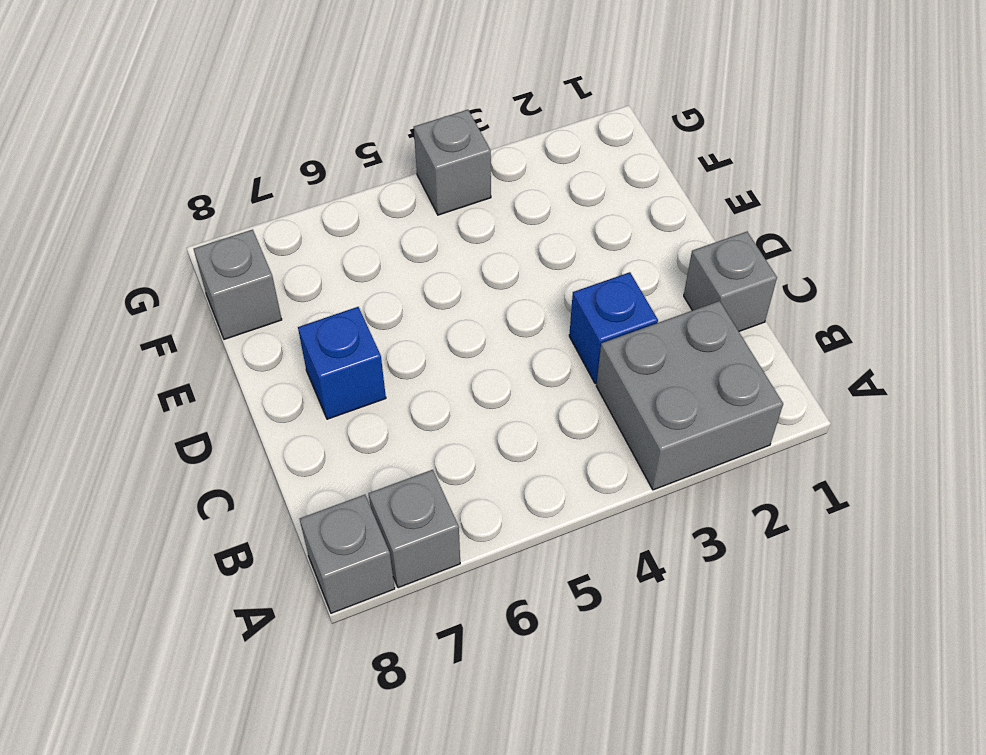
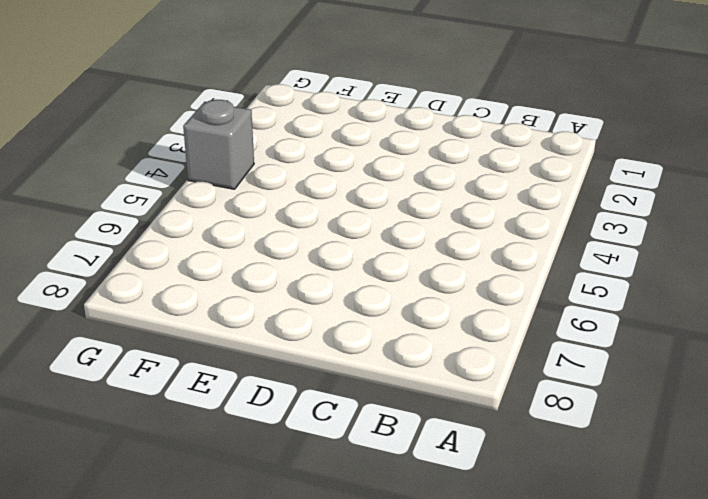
none -> grey brick A2:B3 level 1
none -> grey brick A7 level 1

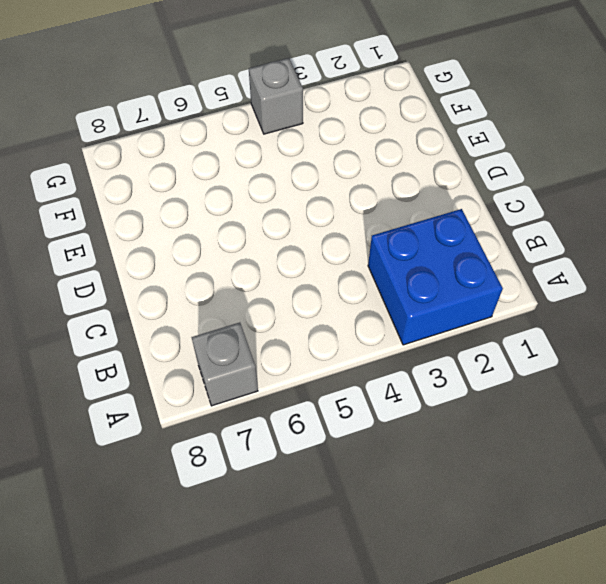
blue brick A2:B3 level 1 -> grey brick A2:B3 level 1
none -> grey brick A8 level 1
none -> grey brick C1 level 1

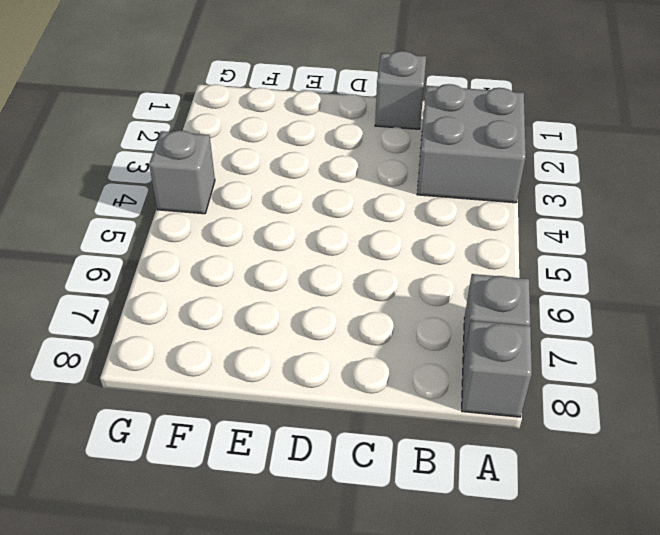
none -> blue brick C3 level 1
none -> blue brick D7 level 1

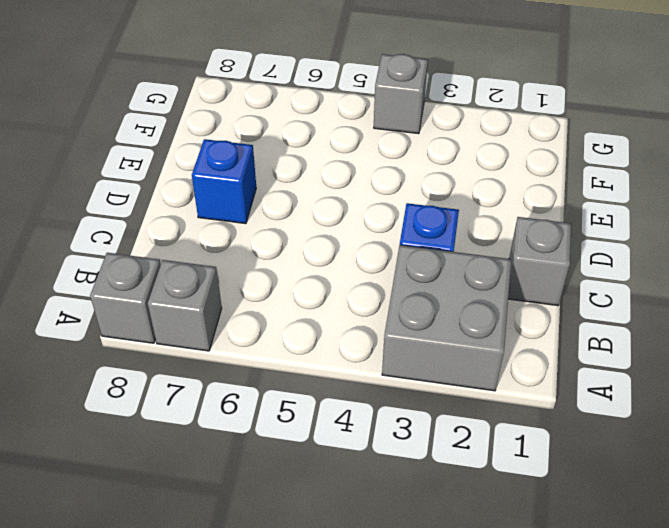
none -> grey brick F8 level 1

